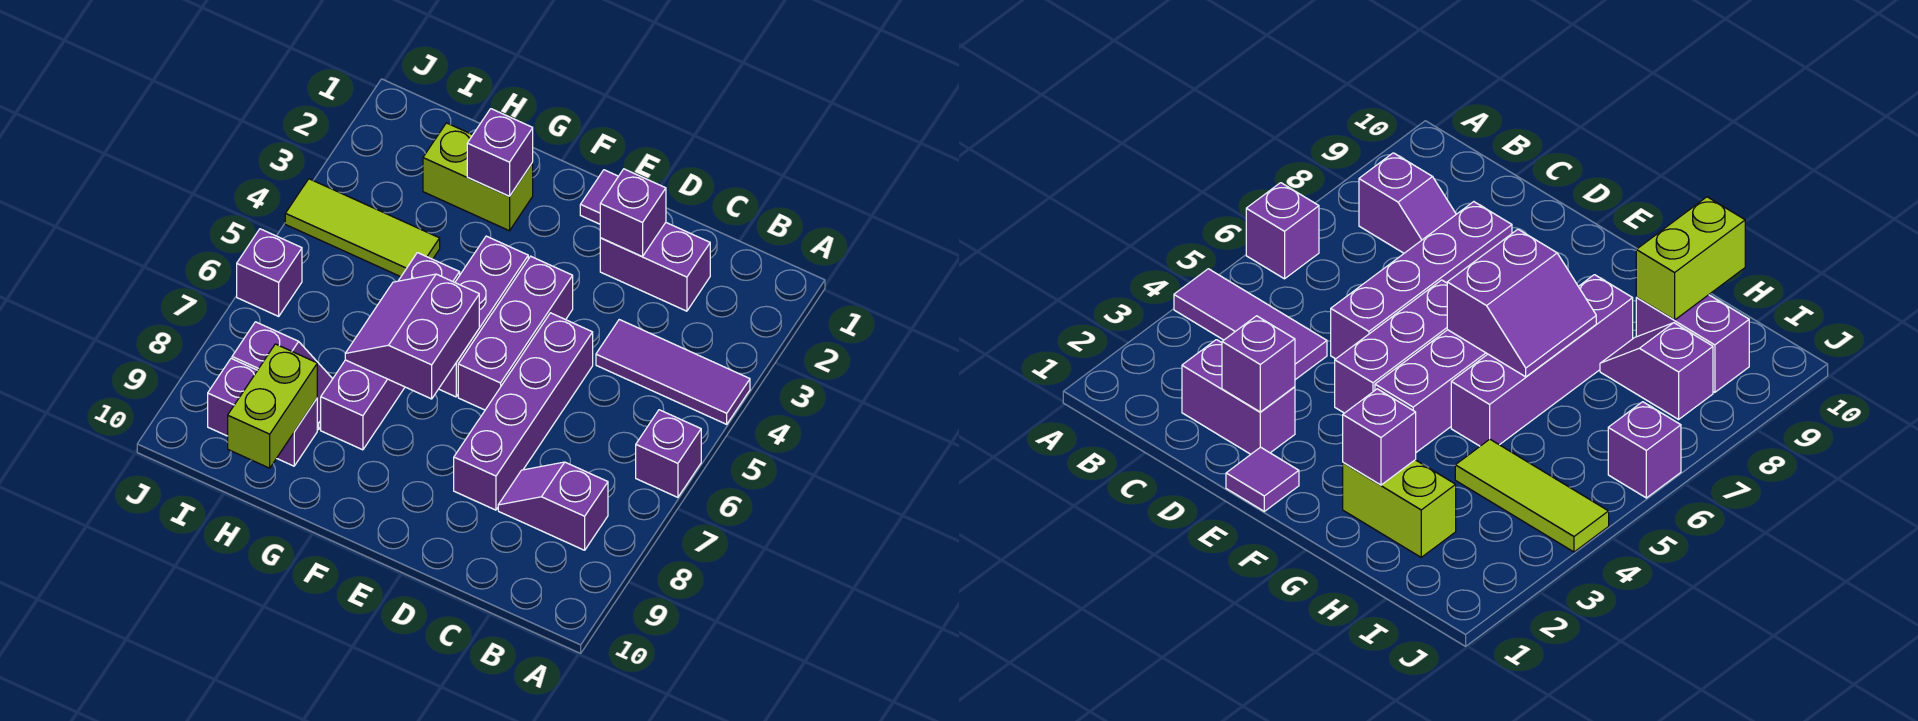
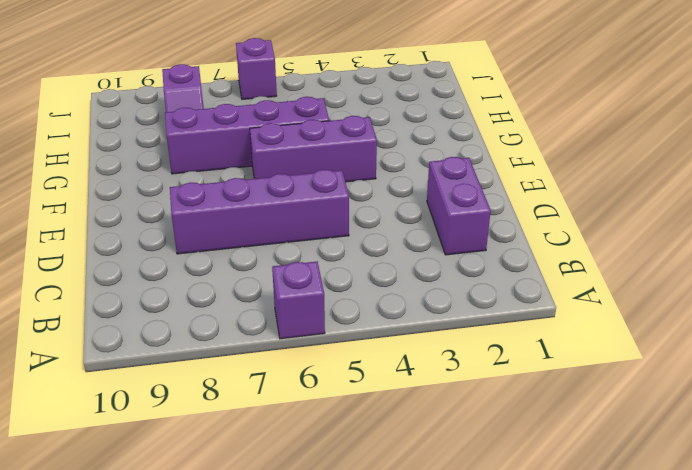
none -> purple tile A4:C4 level 1
none -> purple slope B8:C8 level 1 top B
none -> purple tile E1 level 1

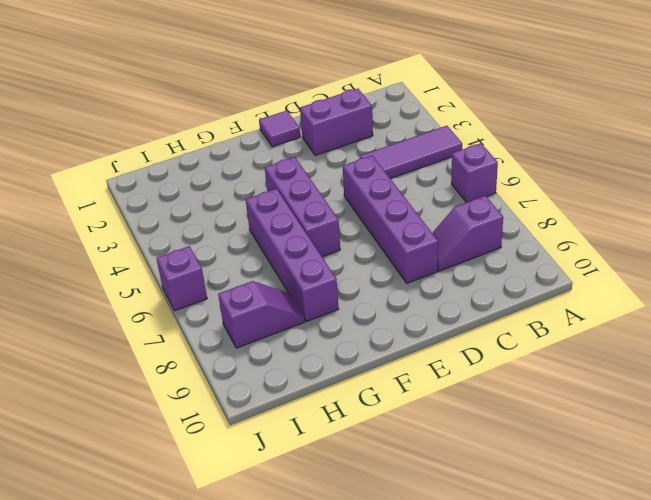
none -> purple brick E4:E6 level 1
none -> lime brick G2:H2 level 1
none -> lime tile H4:J4 level 1

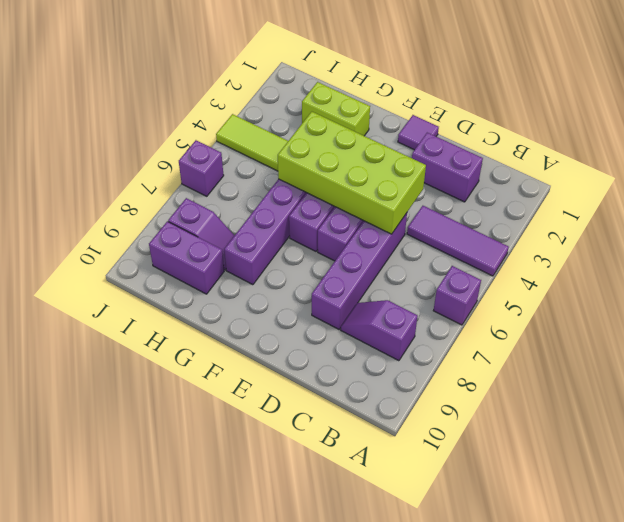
lime brick D4:G5 level 2 -> none
none -> purple brick D2 level 2
none -> purple slope F6:G7 level 2 top F
none -> purple brick G2 level 2

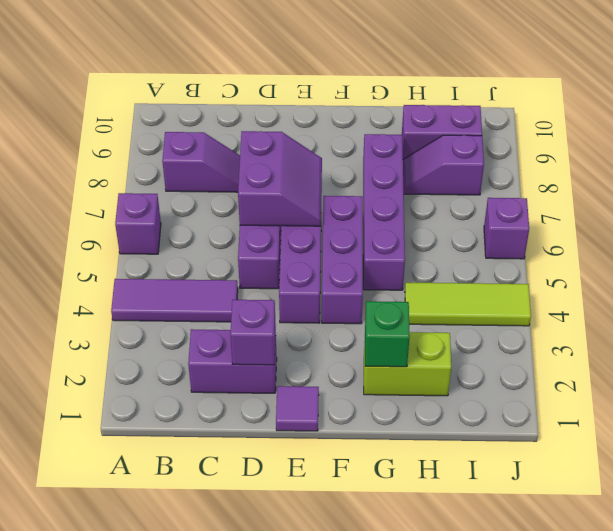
purple slope D6:E7 level 2 top D -> purple slope F6:G7 level 2 top F
green brick G2 level 2 -> purple brick G2 level 2
none -> lime brick H9:H10 level 2

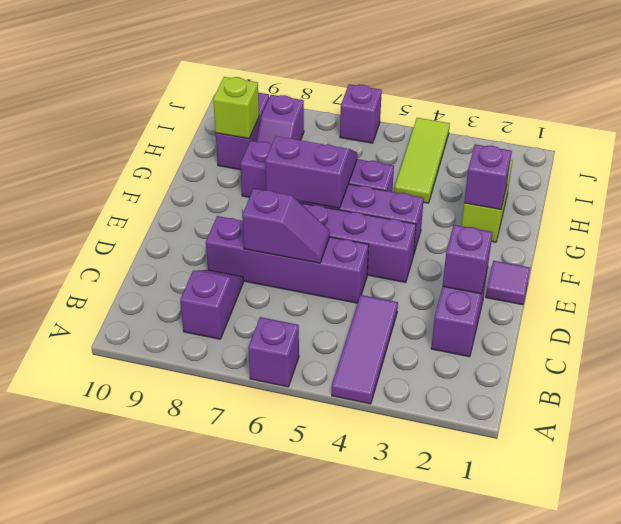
purple slope D6:D7 level 2 top 7 -> none
lime brick H9 level 2 -> lime brick H9:H10 level 2

